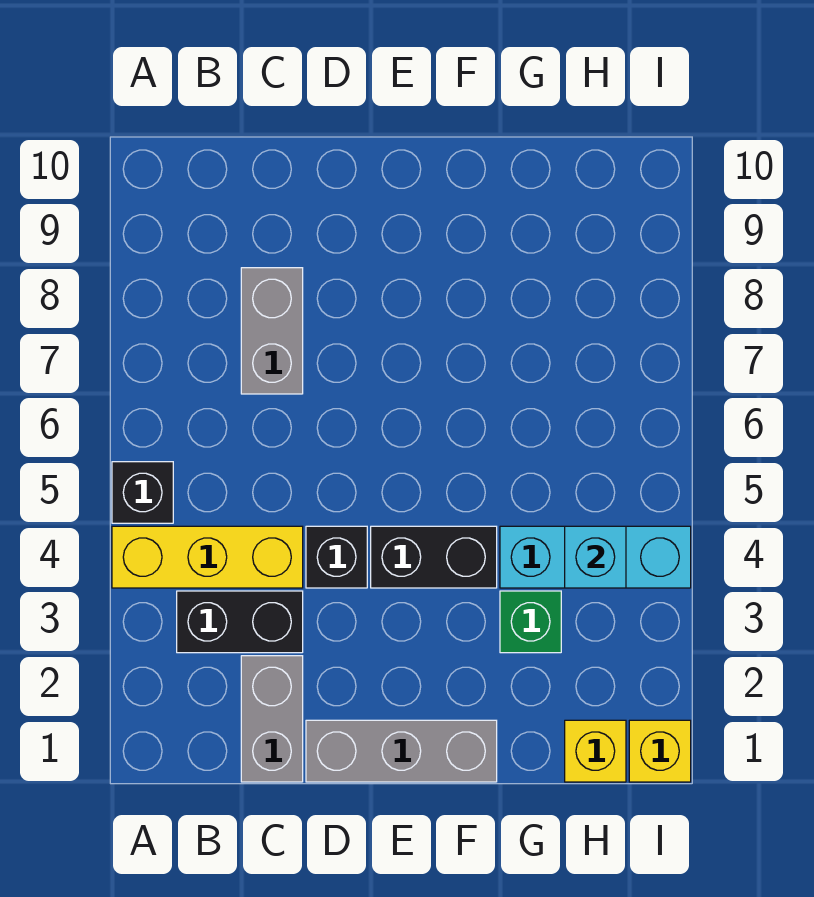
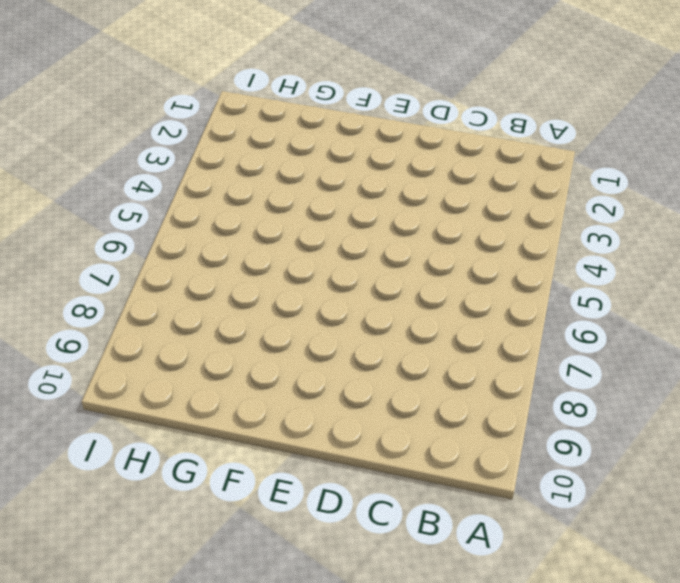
none -> yellow brick A4:C4 level 1
none -> black brick A5 level 1
none -> black brick B3:C3 level 1

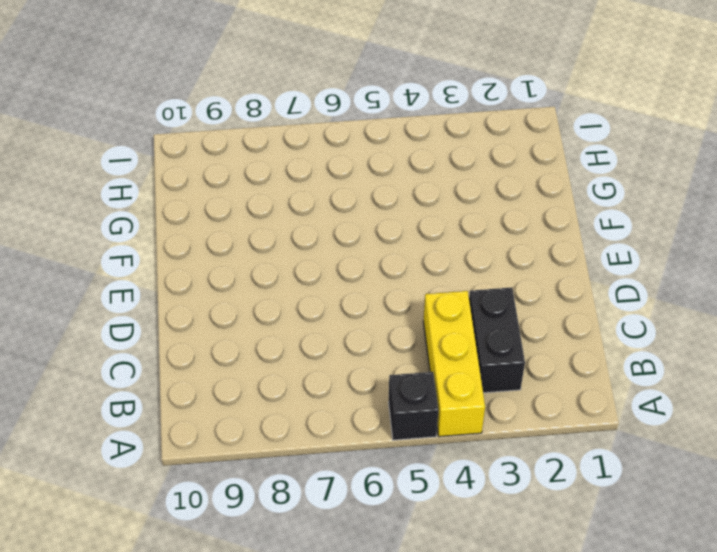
none -> grey brick C1:C2 level 1
none -> grey brick C7:C8 level 1
none -> grey brick D1:F1 level 1

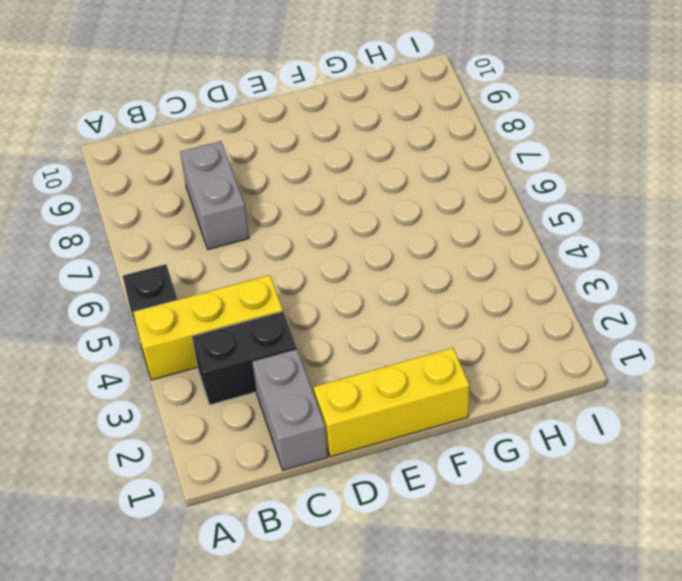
yellow brick D1:F1 level 1 -> grey brick D1:F1 level 1
none -> black brick D4 level 1
none -> black brick E4:F4 level 1
none -> green brick G3 level 1

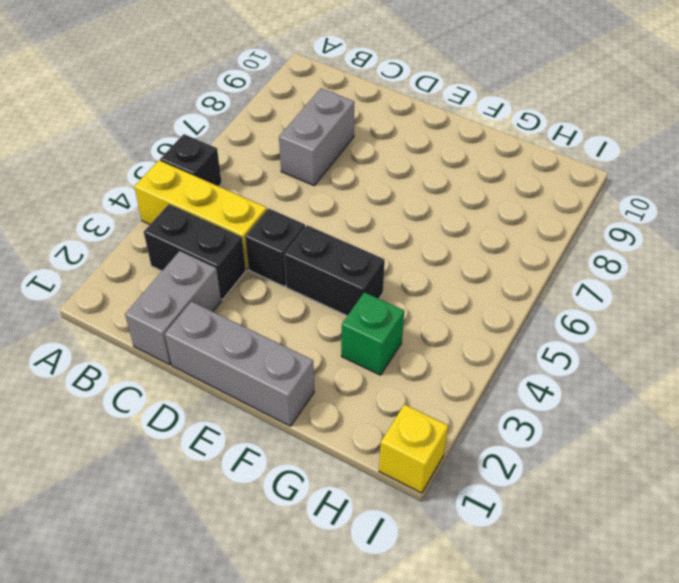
none -> cyan brick G4:I4 level 1
none -> yellow brick H1 level 1
none -> cyan brick H4 level 2

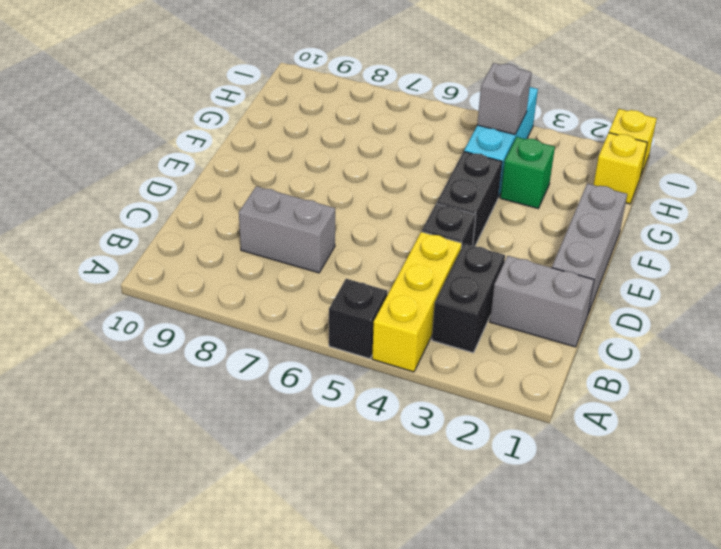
grey brick H4 level 2 -> cyan brick H4 level 2

